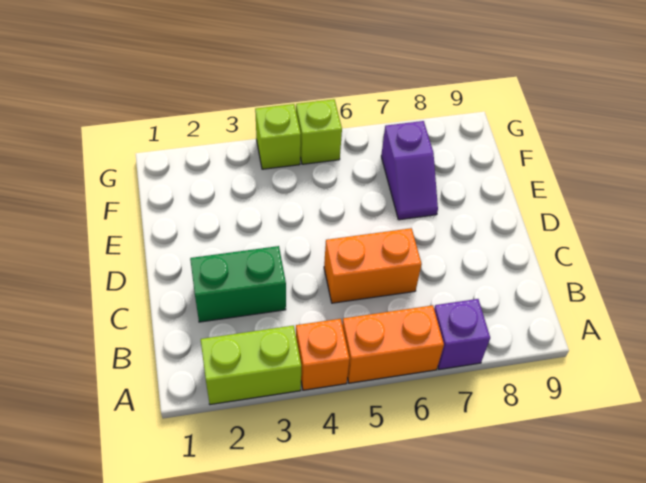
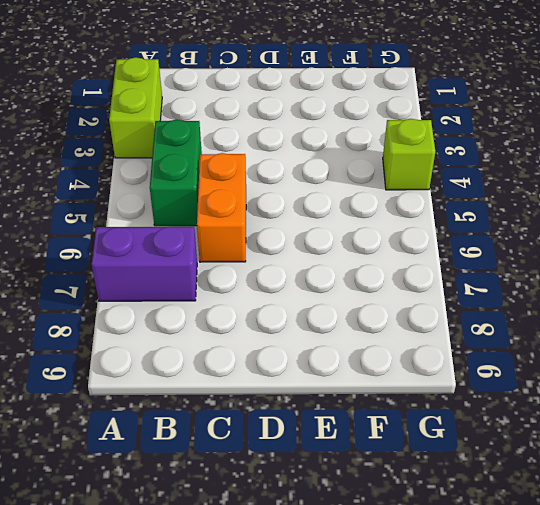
purple brick A7:B7 level 1 -> purple brick A7 level 1
green brick B4:B5 level 1 -> green brick C2:C3 level 1
none -> orange brick A4 level 1
none -> orange brick A5:A6 level 1

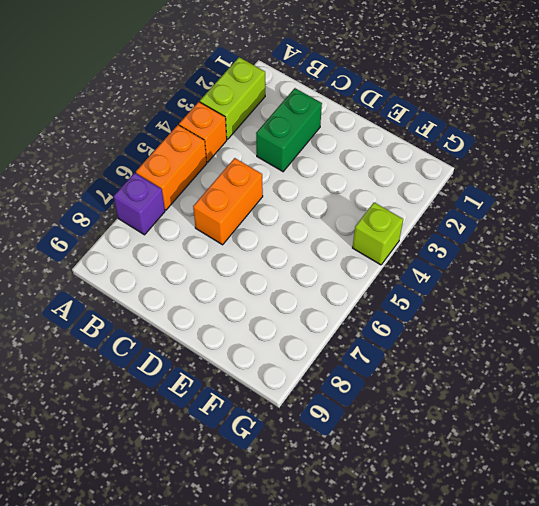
none -> purple slope E7:F7 level 1 top F
none -> lime brick G5 level 1

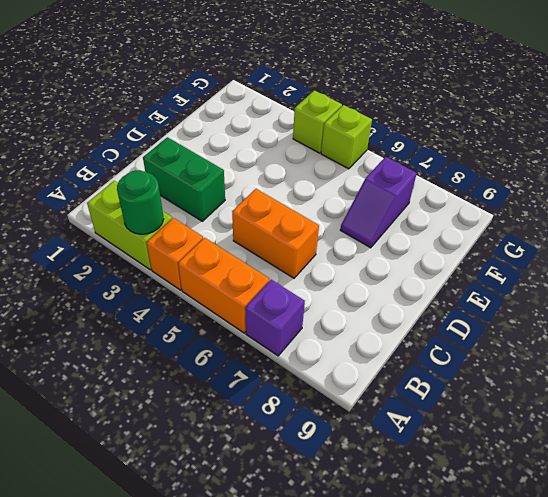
green round brick A3 level 2 -> none

